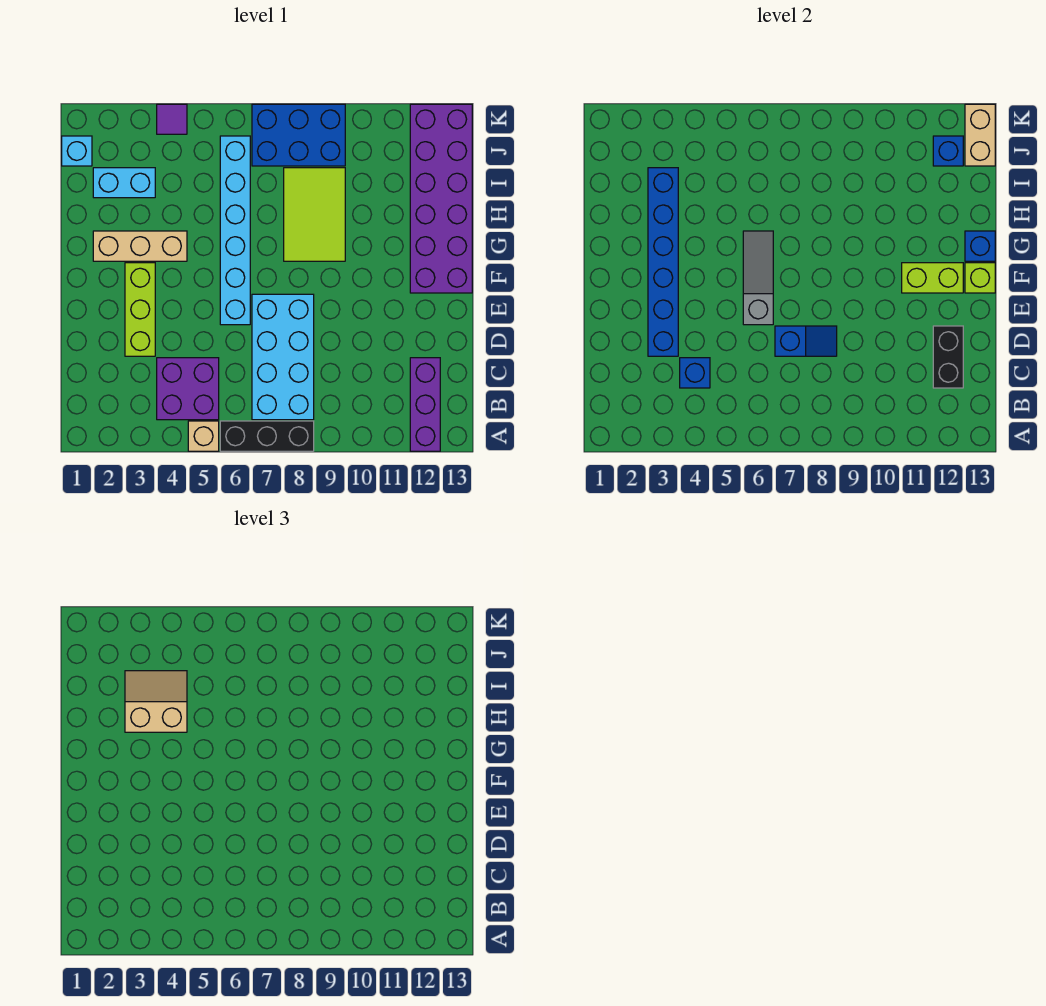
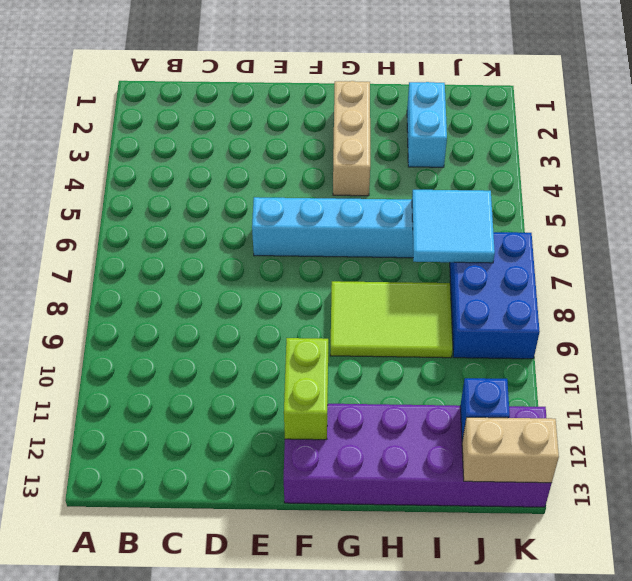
cyan tile I6:J7 level 2 -> none
none -> tan brick A5 level 1
none -> black brick A6:A8 level 1
none -> purple brick A12:C12 level 1

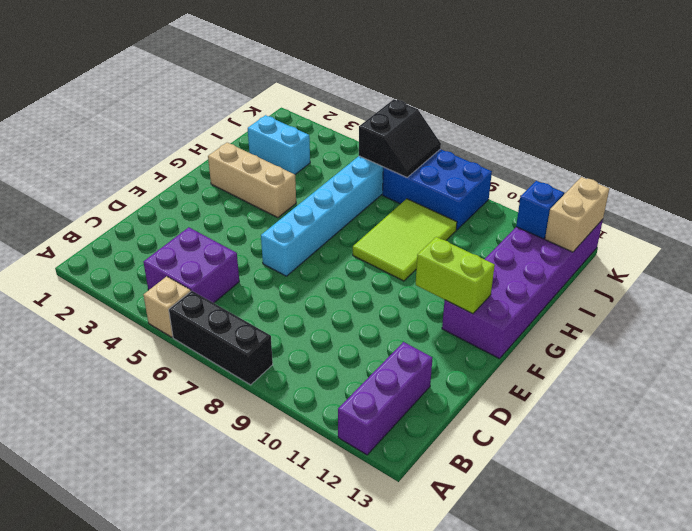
black slope J6:K7 level 2 top 6 -> none
none -> cyan brick B7:E8 level 1
none -> lime brick D3:F3 level 1
none -> cyan brick J1 level 1

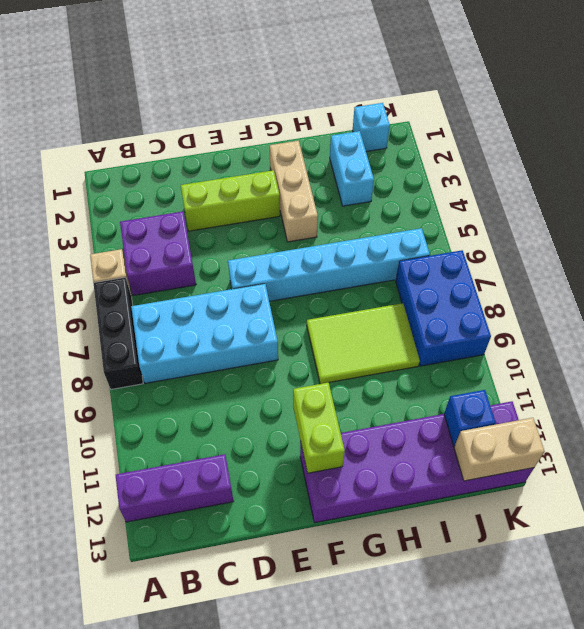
none -> purple tile K4 level 1
none -> blue brick C4 level 2
none -> black brick C12:D12 level 2

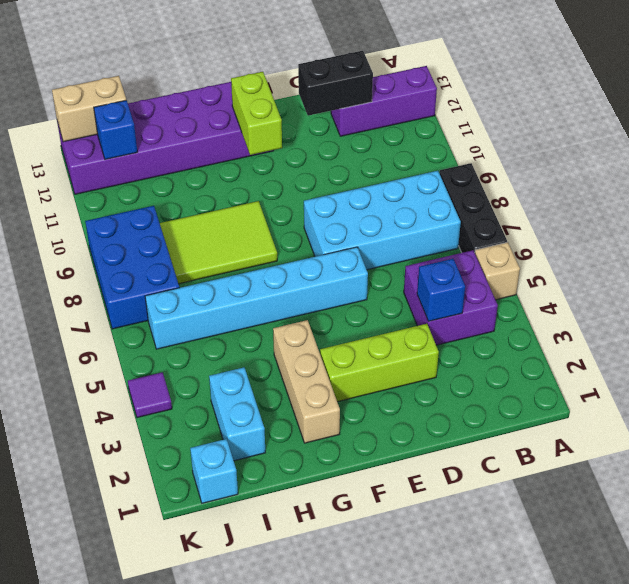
none -> blue brick D3:I3 level 2
none -> blue slope D7:D8 level 2 top 7
none -> grey slope E6:G6 level 2 top E

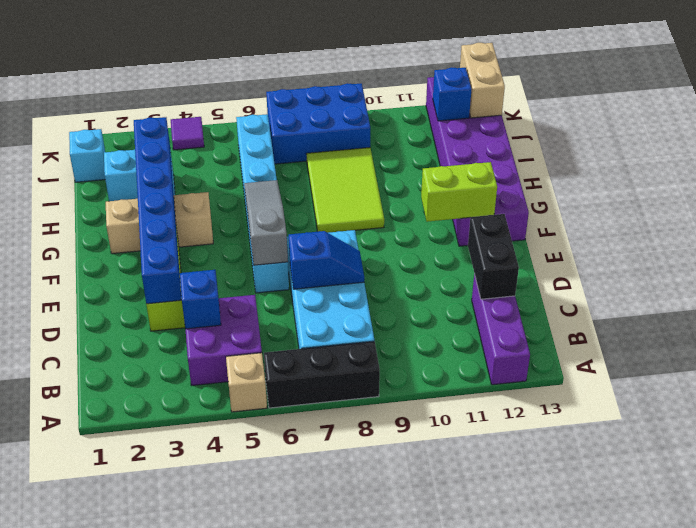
none -> lime brick F13 level 2
none -> blue brick G13 level 2
none -> tan slope H3:I4 level 3 top H

